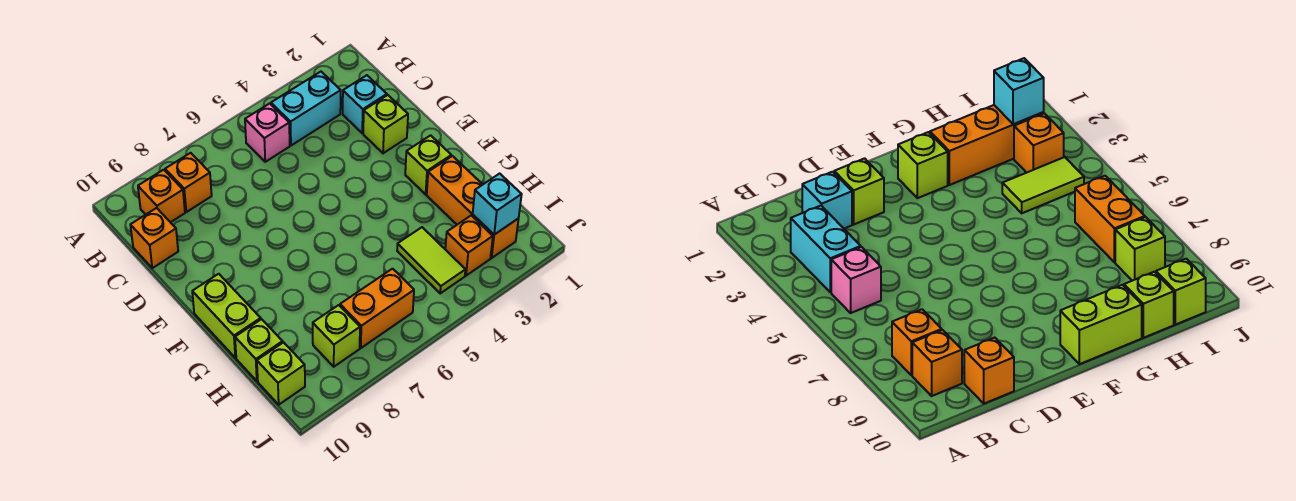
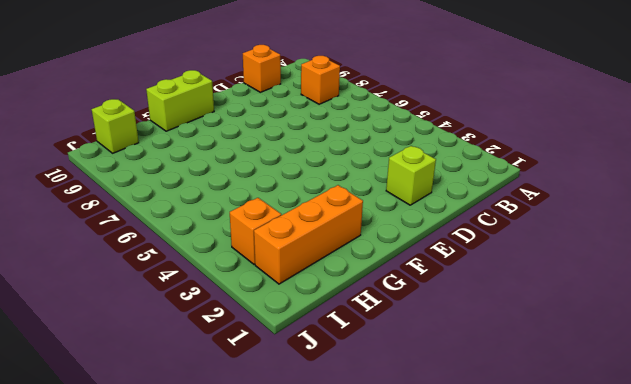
none -> cyan brick B3:B4 level 1
none -> pink brick B5 level 1
none -> orange brick B9 level 1

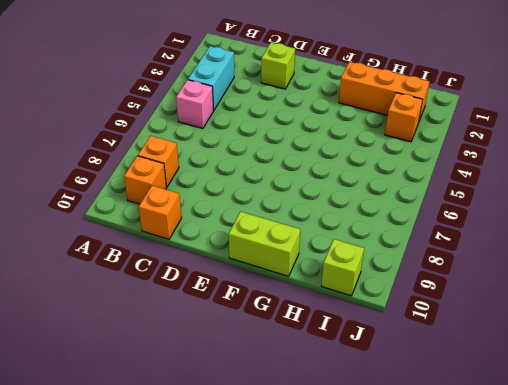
none -> cyan brick C2 level 1
none -> lime brick F2 level 1
none -> lime tile H4:I4 level 1

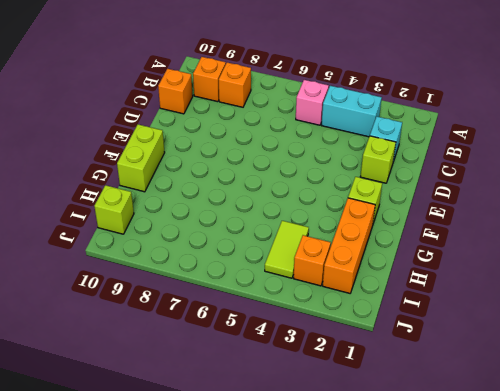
none -> lime brick H10 level 1
none -> orange brick I6:I7 level 1
none -> lime brick I8 level 1

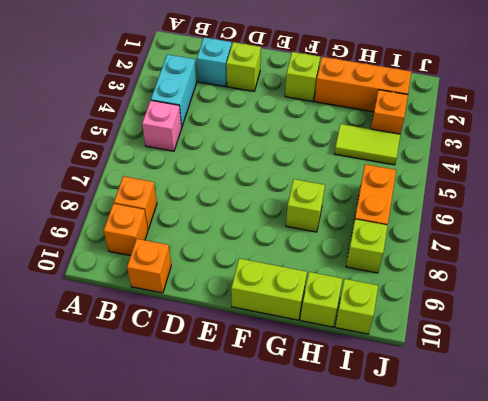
lime brick G7 level 1 -> none
none -> cyan brick I2 level 2

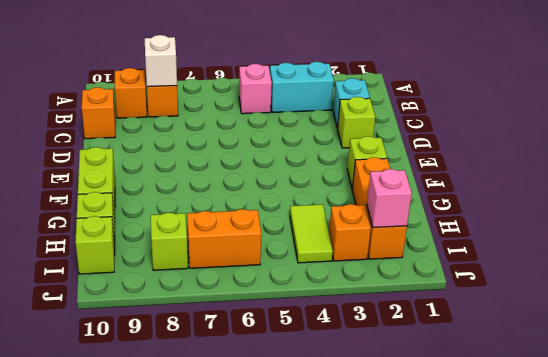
white brick B8 level 2 -> none
pink brick I2 level 2 -> cyan brick I2 level 2

